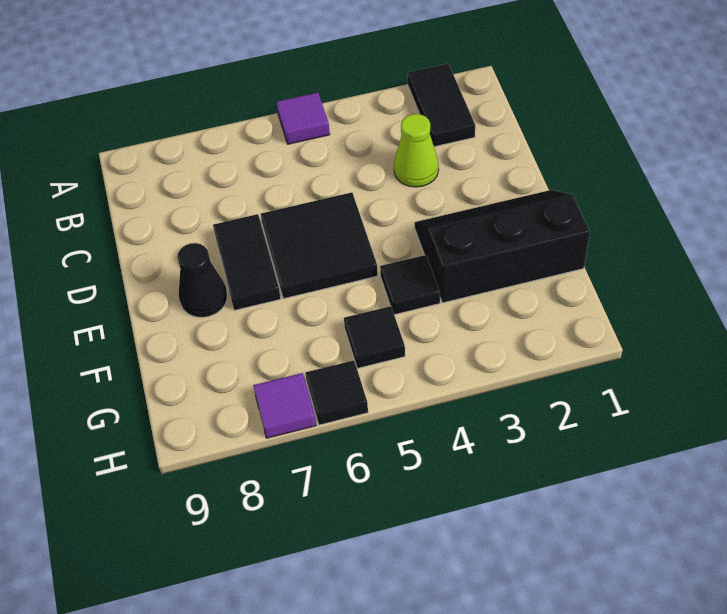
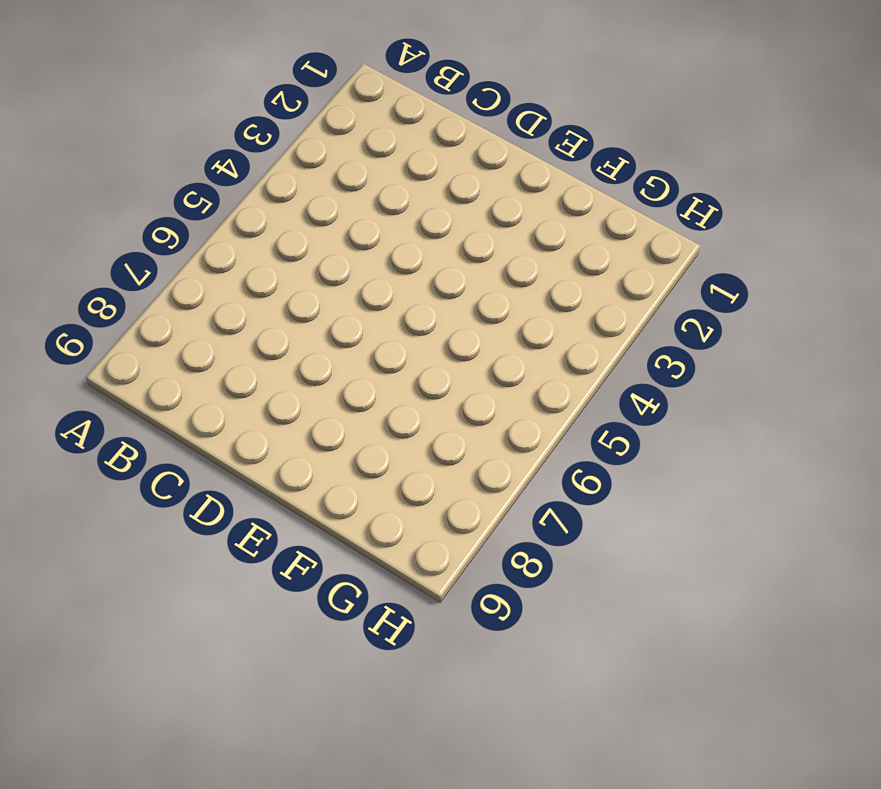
none -> black tile A2:B2 level 1
none -> purple tile A5 level 1

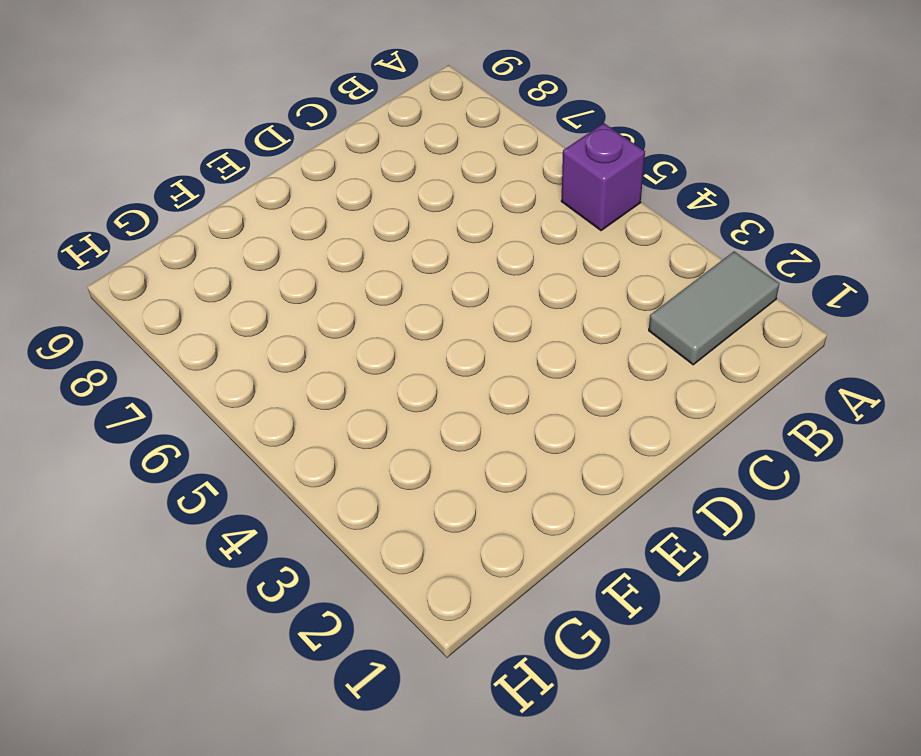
grey tile A2:B2 level 1 -> black tile A2:B2 level 1
purple brick A5 level 1 -> purple tile A5 level 1
none -> lime cone C3 level 1
none -> black tile D5:E6 level 1

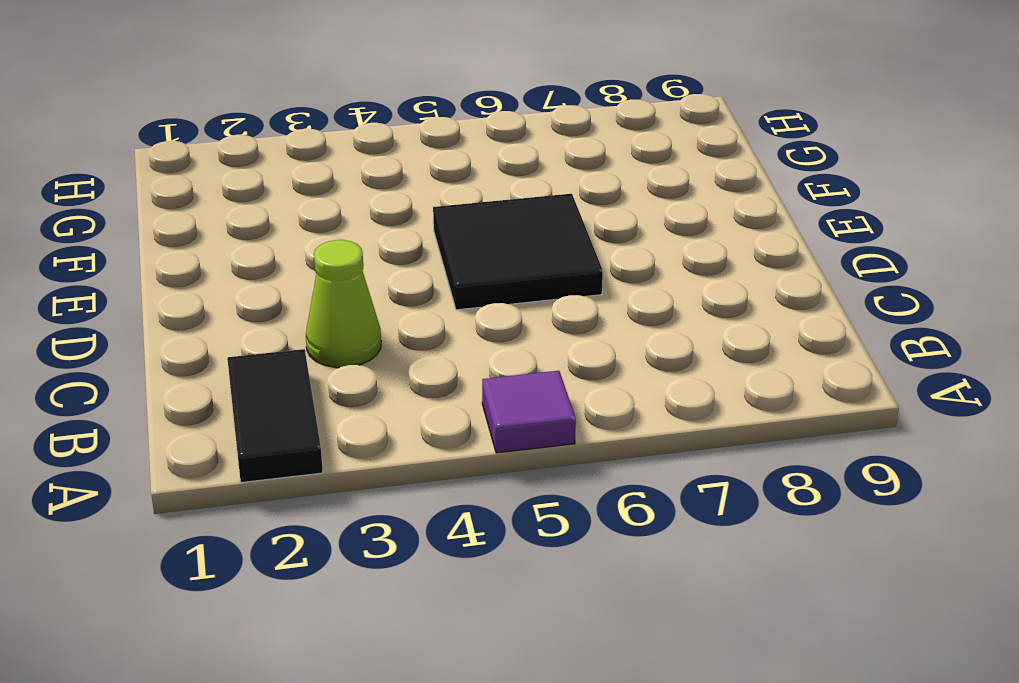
none -> black tile D7:E7 level 1
none -> black slope E1:F3 level 1 top F

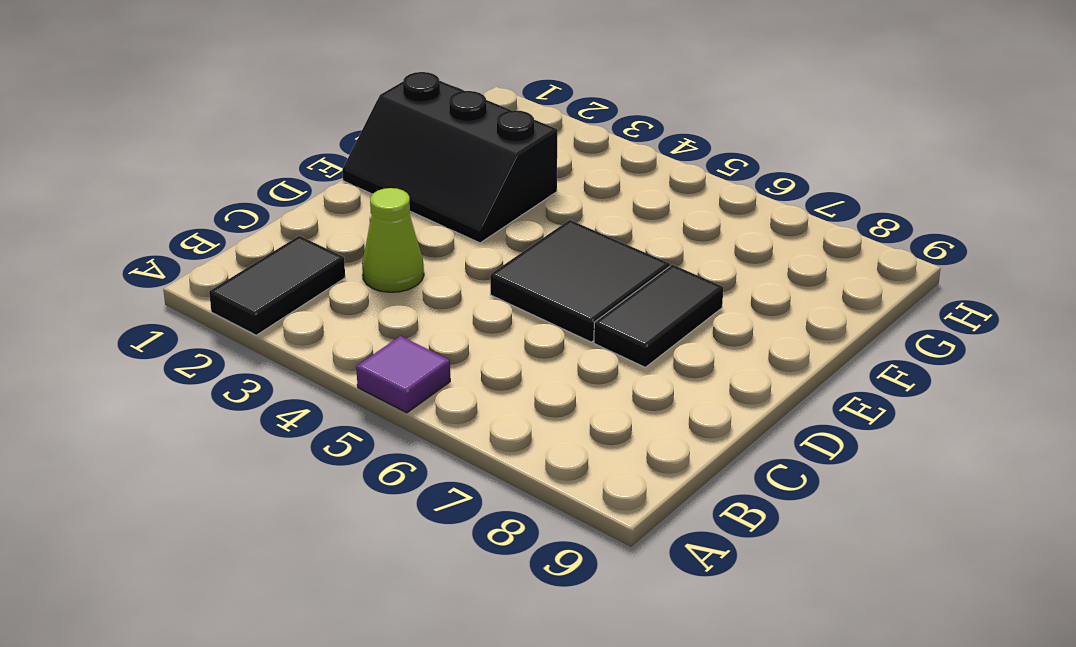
none -> black cone E8 level 1
none -> black tile F4 level 1

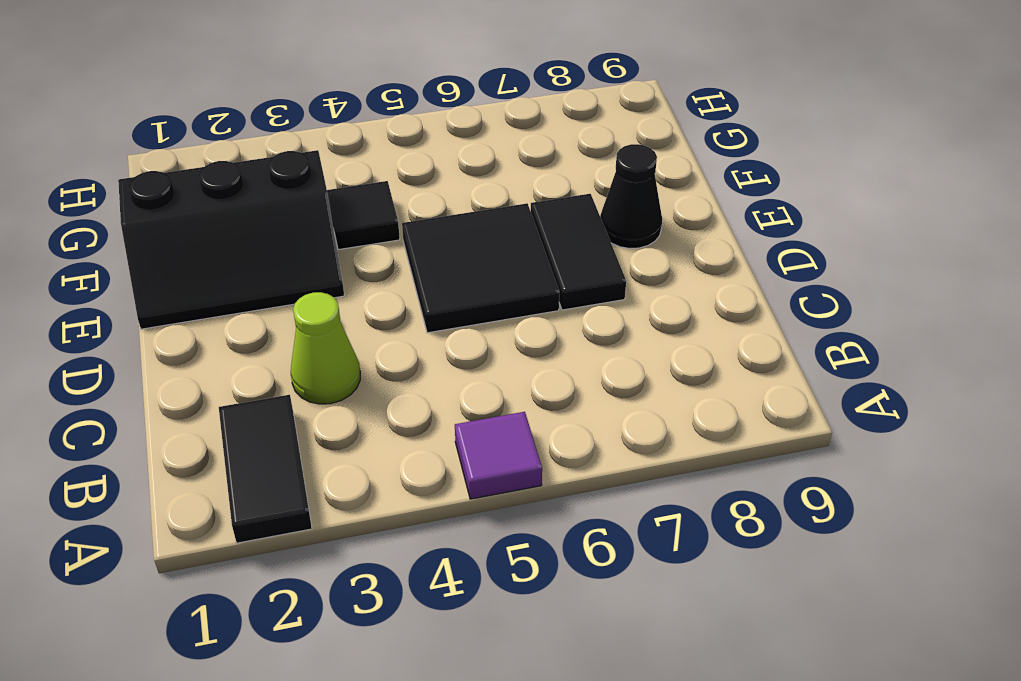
none -> black tile G5 level 1
none -> black tile H6 level 1

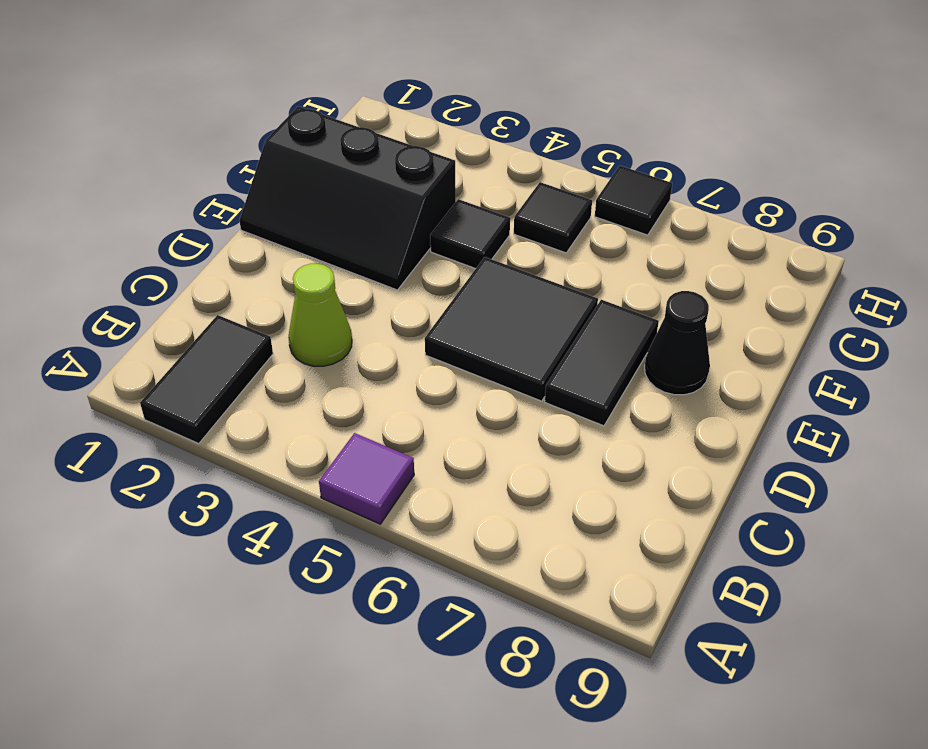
none -> purple tile H7 level 1

